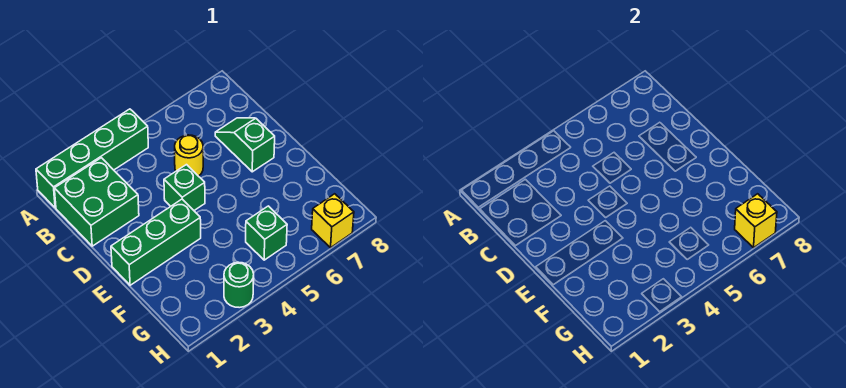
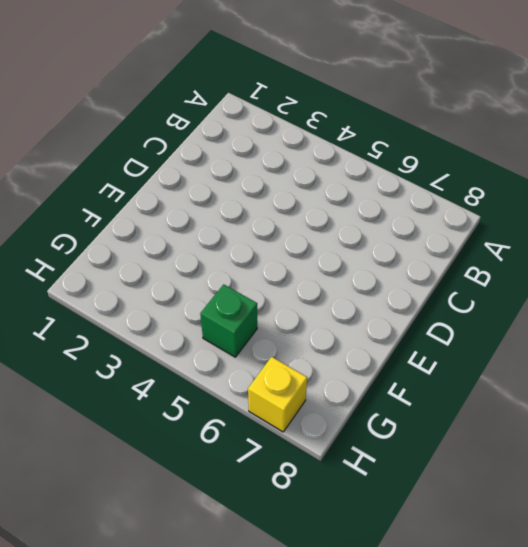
none -> green brick A1:A4 level 1
none -> green brick B1:C2 level 1

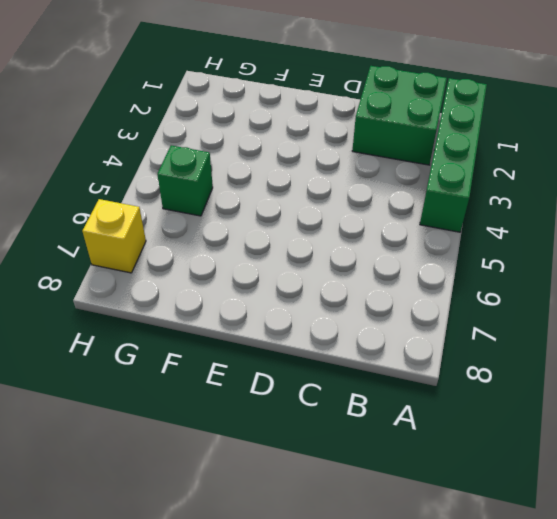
none -> yellow round brick C5 level 1
none -> green slope C7:D7 level 1 top D

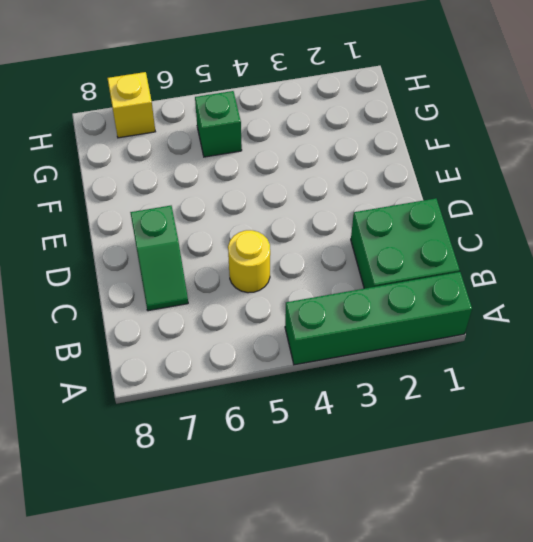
none -> green brick D4 level 1
none -> green brick E1:E3 level 1

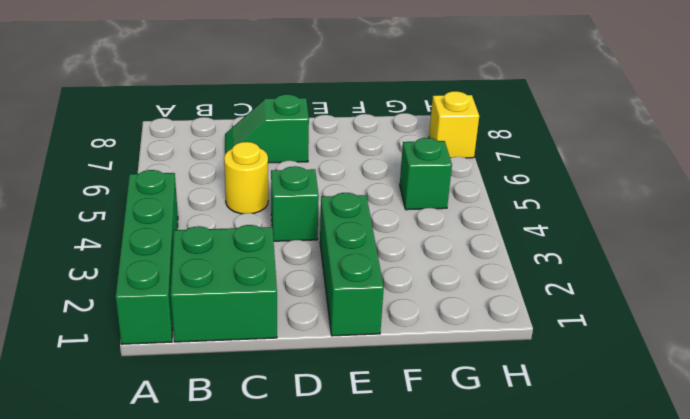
none -> green round brick H3 level 1
none -> yellow brick H7 level 2

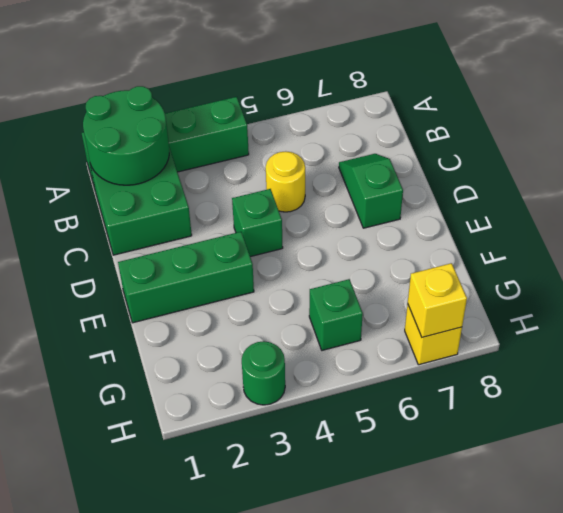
green round brick A1:B2 level 2 -> none

